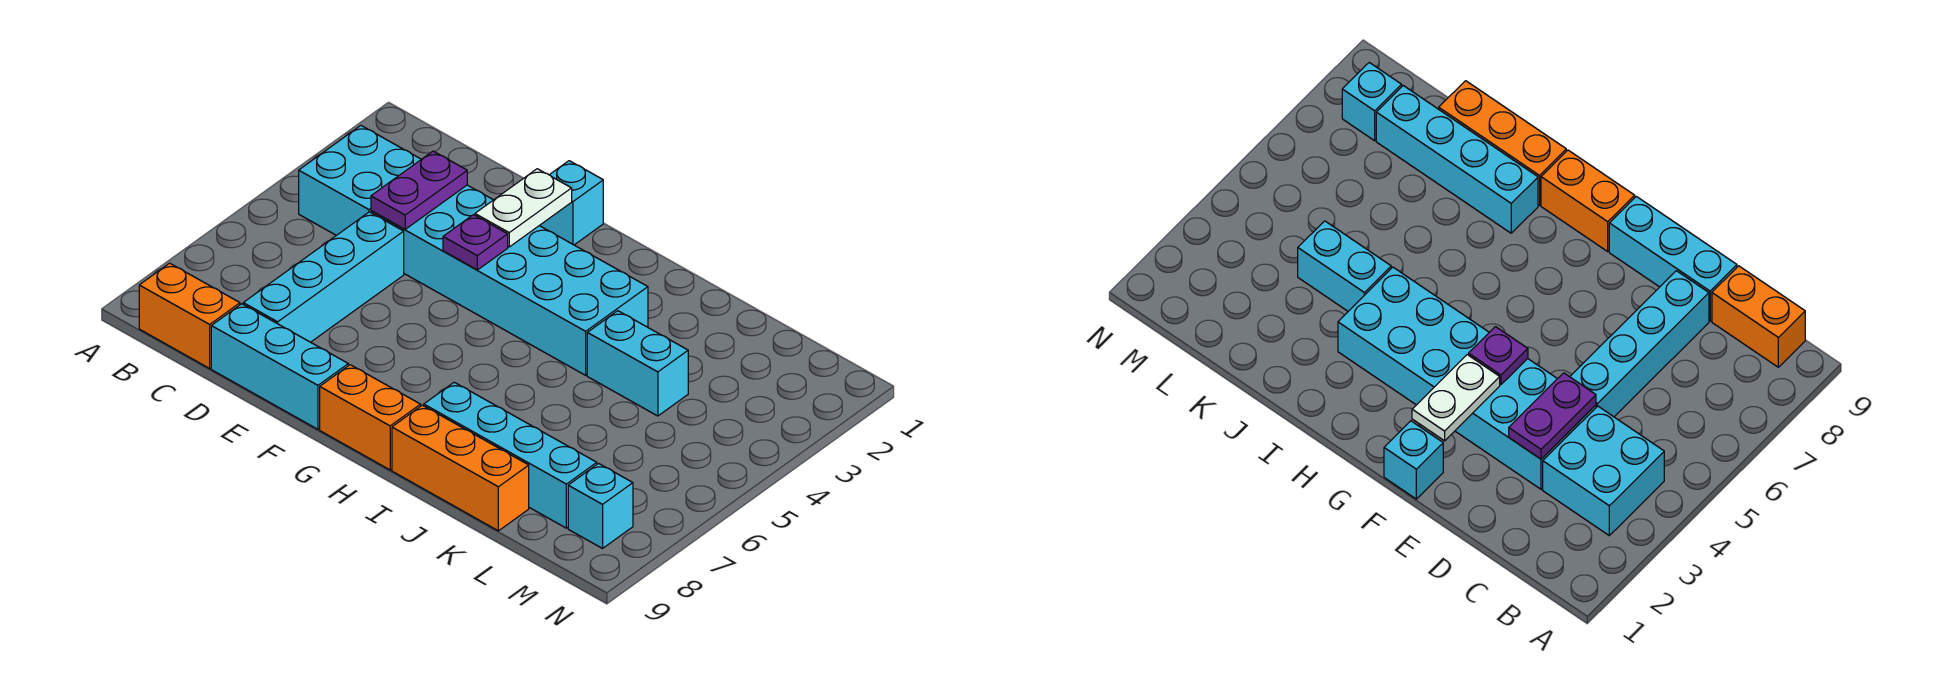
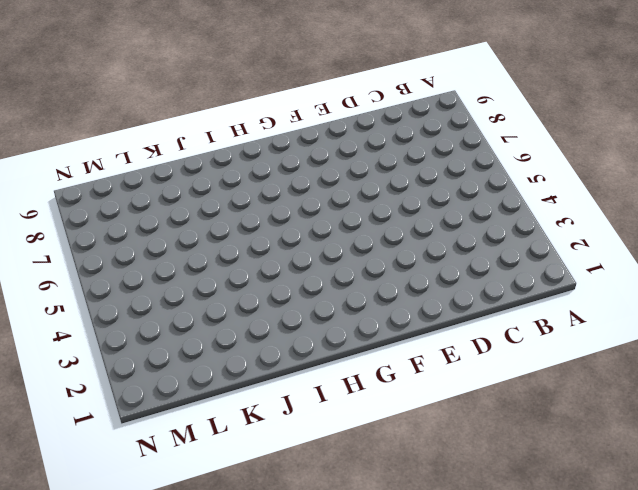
none -> cyan brick B3:C4 level 1
none -> orange brick B9:C9 level 1
none -> cyan brick D3:I4 level 1

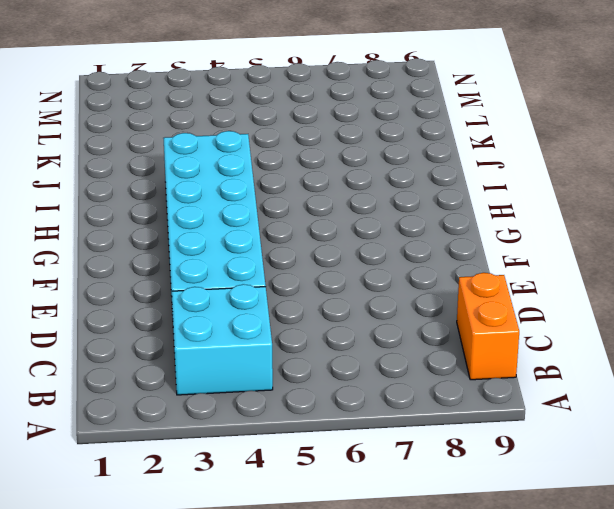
none -> cyan brick D5:D8 level 1
none -> cyan brick D9:F9 level 1
none -> cyan brick F1 level 1

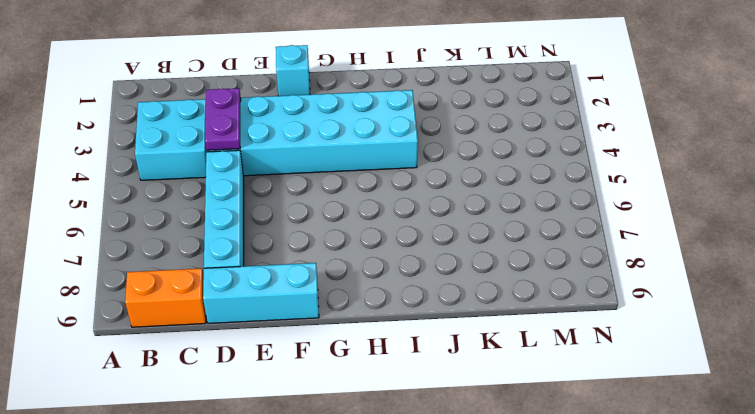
none -> orange brick G9:H9 level 1
none -> cyan brick I8:L8 level 1
none -> orange brick I9:K9 level 1

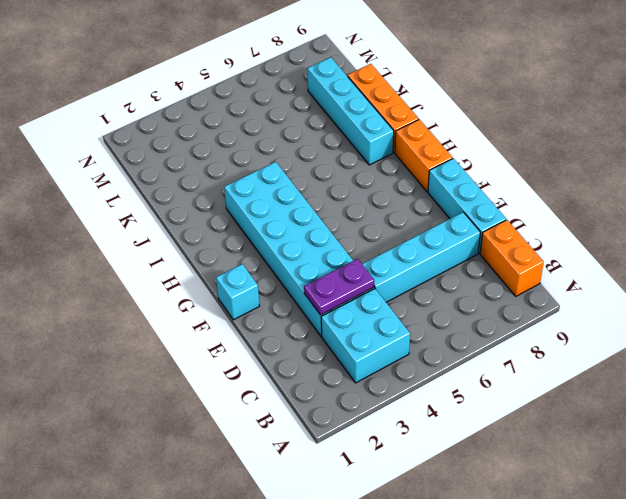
none -> cyan brick J4:K4 level 1
none -> cyan brick M8 level 1
none -> white plate F2:F3 level 2

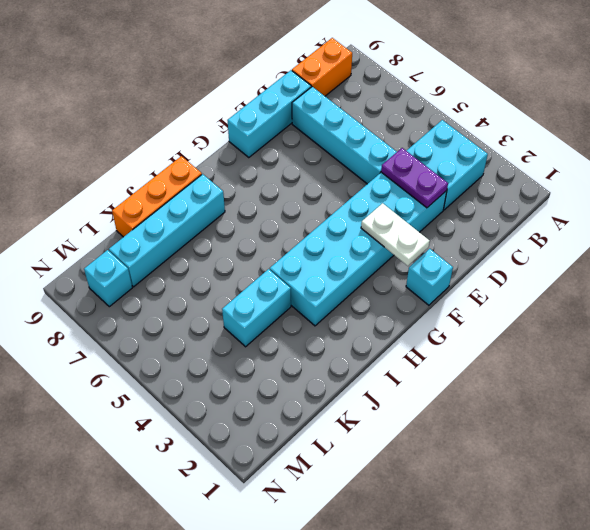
none -> orange brick G9:H9 level 1
none -> purple plate F4 level 2

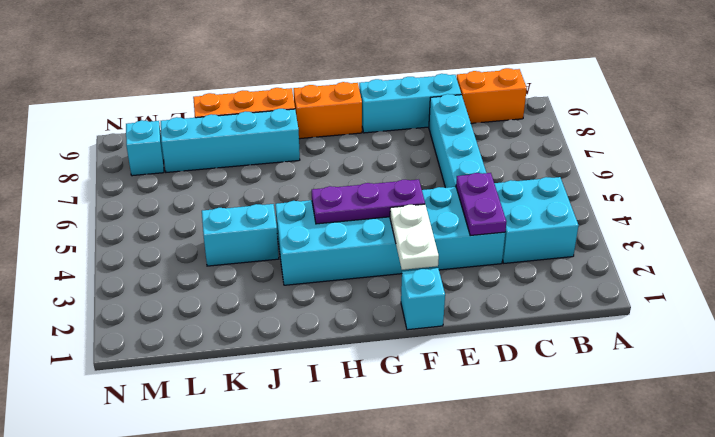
purple plate F4:H4 level 2 -> purple plate F4 level 2

